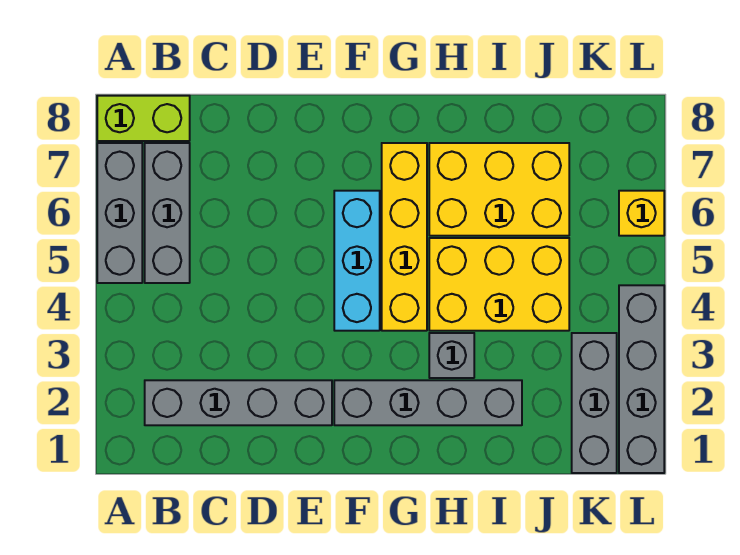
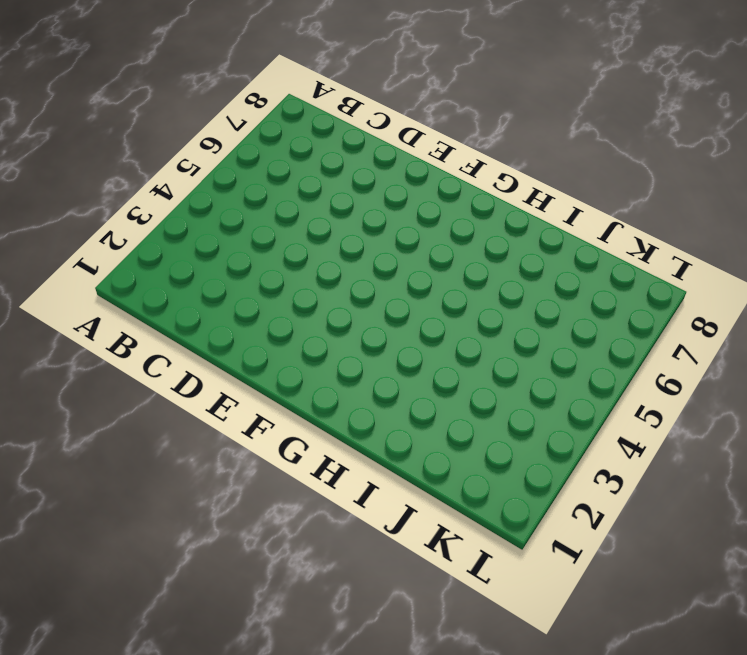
none -> grey brick A5:A7 level 1
none -> lime brick A8:B8 level 1
none -> grey brick B2:E2 level 1

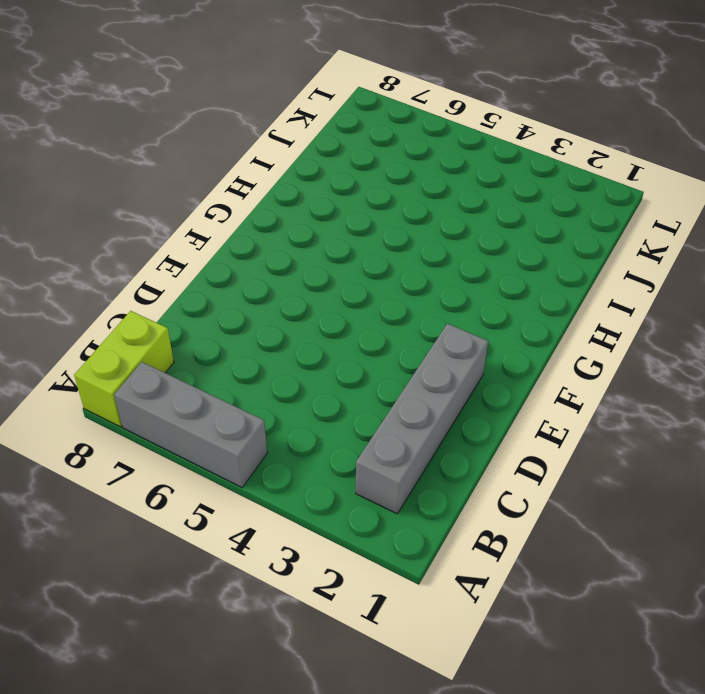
none -> grey brick B5:B7 level 1
none -> grey brick F2:I2 level 1
none -> cyan brick F4:F6 level 1

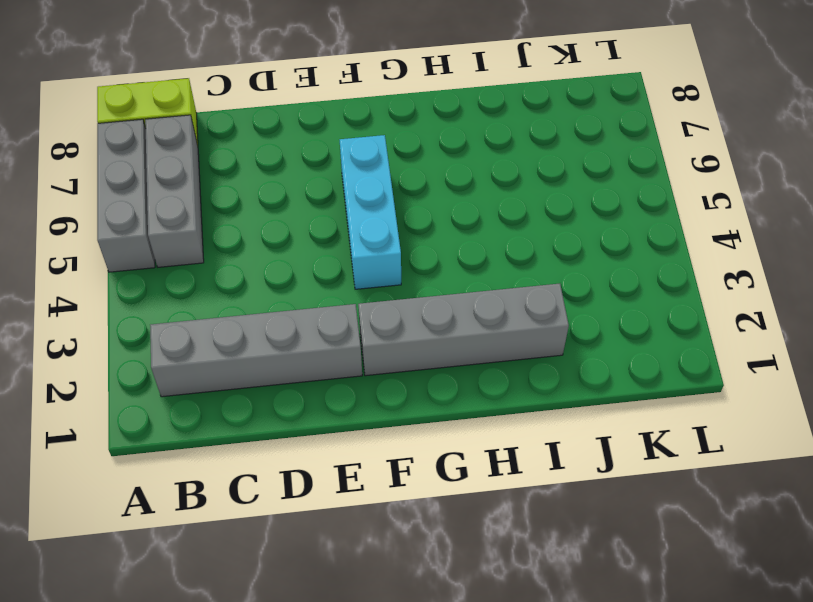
none -> yellow brick G4:G7 level 1
none -> grey brick H3 level 1
none -> yellow brick H4:J5 level 1

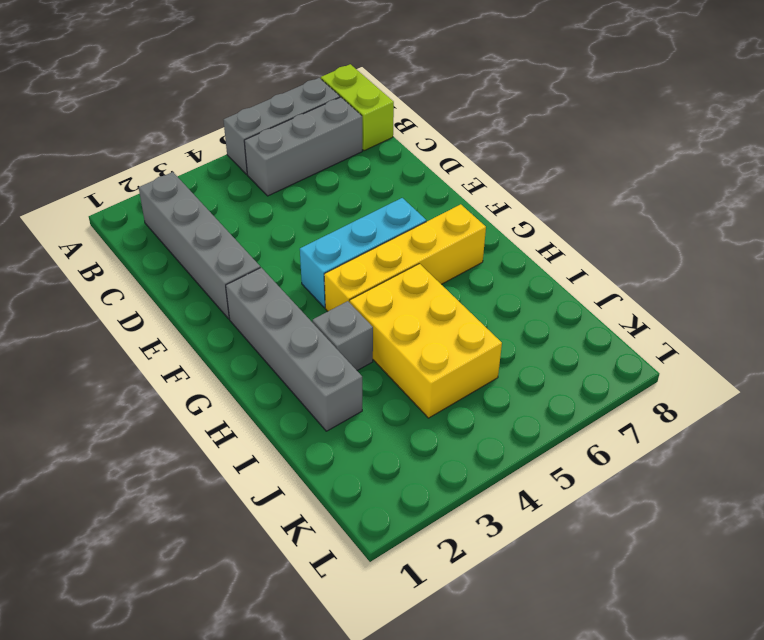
none -> yellow brick H6:J7 level 1
none -> grey brick K1:K3 level 1
none -> grey brick L1:L4 level 1

